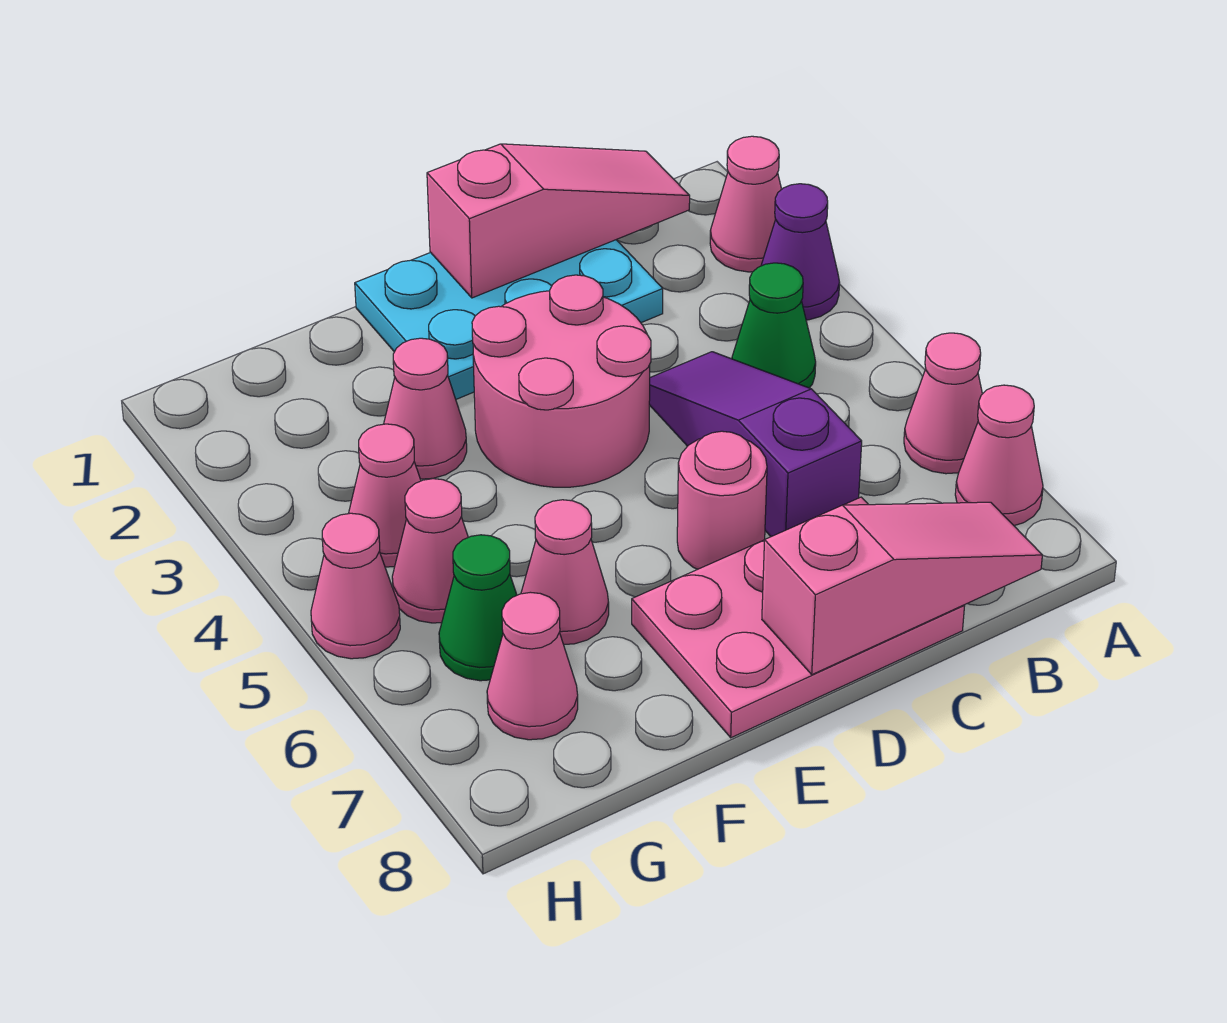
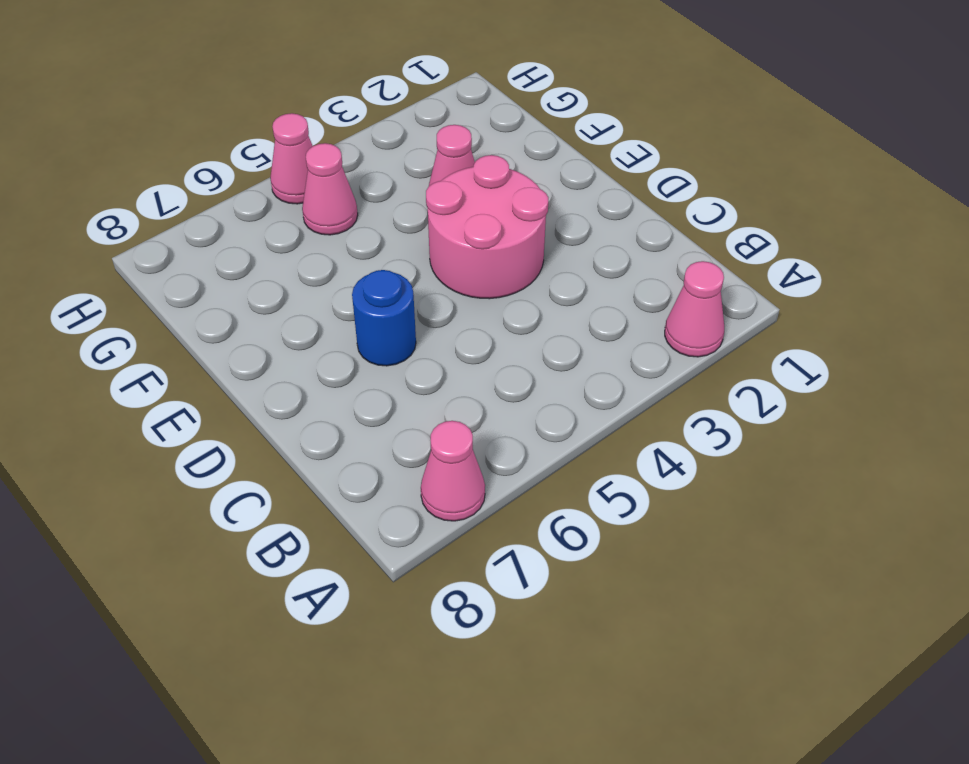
blue round brick D6 level 1 -> pink round brick D6 level 1
none -> purple cone A3 level 1
none -> pink cone A6 level 1
none -> green cone B4 level 1

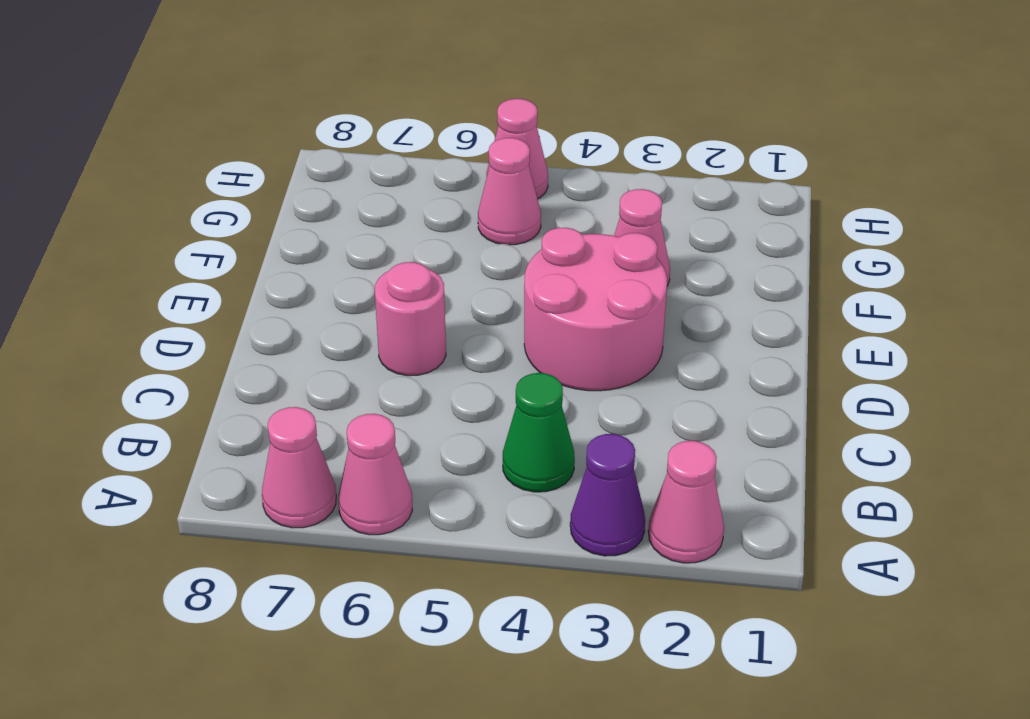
none -> cyan plate C1:E2 level 1
none -> purple slope C4:C6 level 1 top 6
none -> pink plate C7:E8 level 1

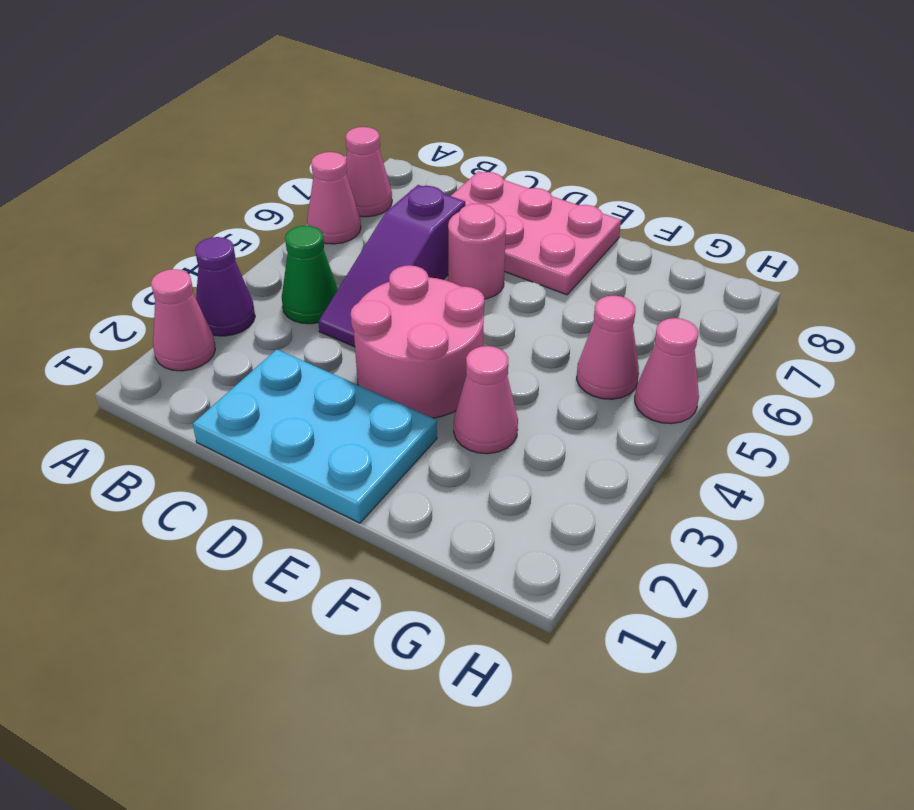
none -> pink cone F6 level 1
none -> pink cone G4 level 1
none -> green cone G6 level 1

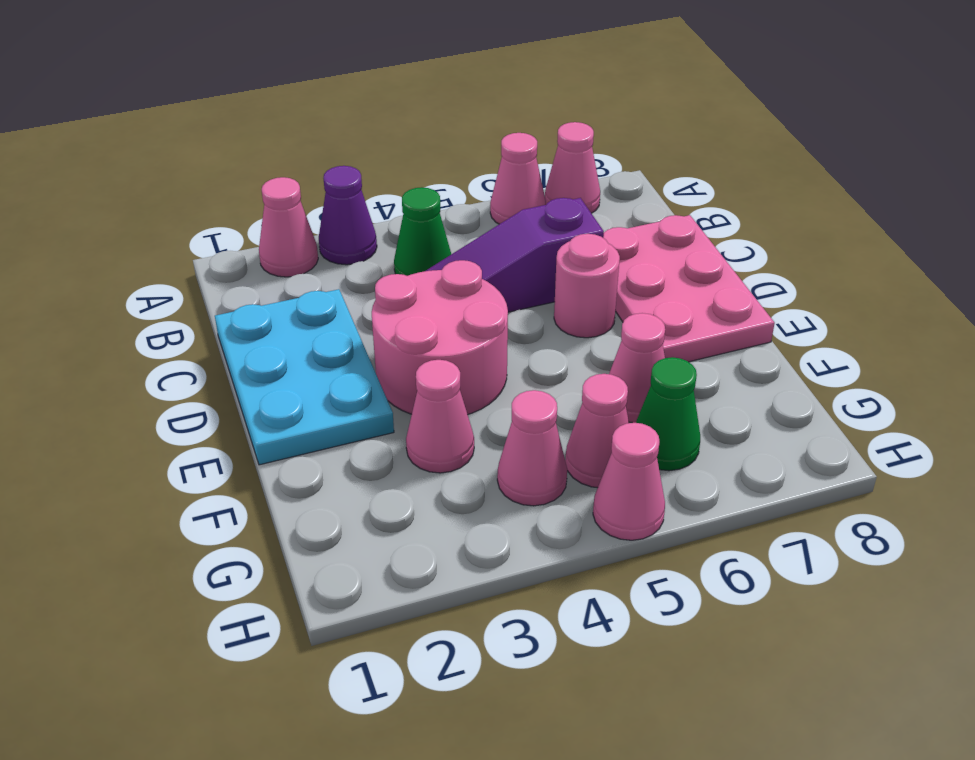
none -> pink cone G7 level 1
none -> pink slope B1:D1 level 2 top D
none -> pink slope B8:D8 level 2 top D

